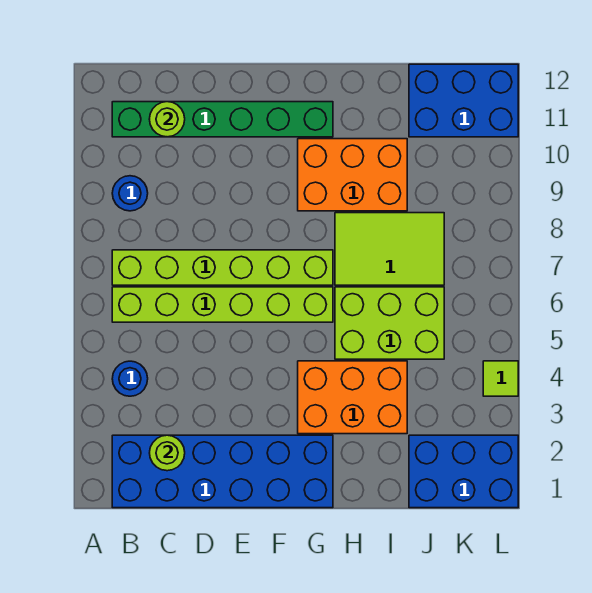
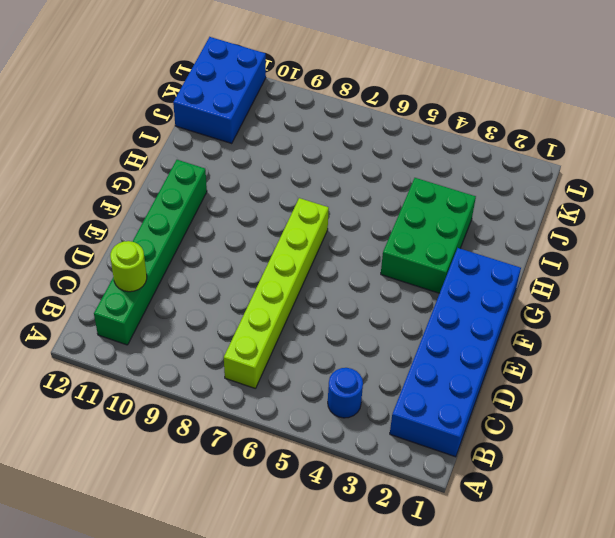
green brick G3:I4 level 1 -> orange brick G3:I4 level 1
none -> lime brick B6:G6 level 1
none -> blue round brick B9 level 1
none -> orange brick G9:I10 level 1

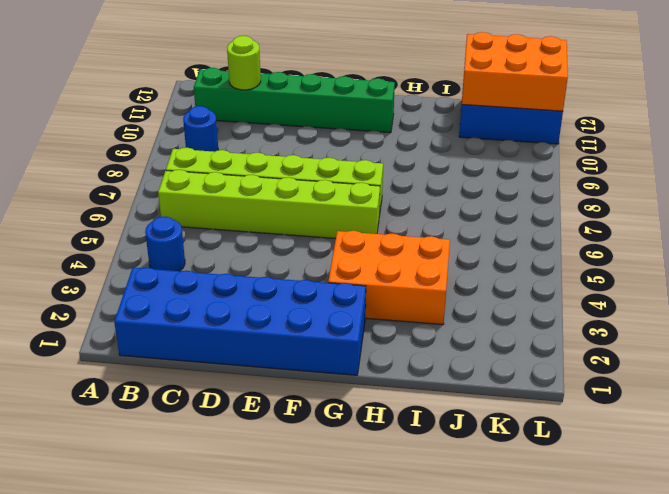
orange brick J11:L12 level 2 -> orange brick G9:I10 level 1
none -> lime brick H5:J6 level 1
none -> lime tile H7:J8 level 1
none -> blue brick J1:L2 level 1

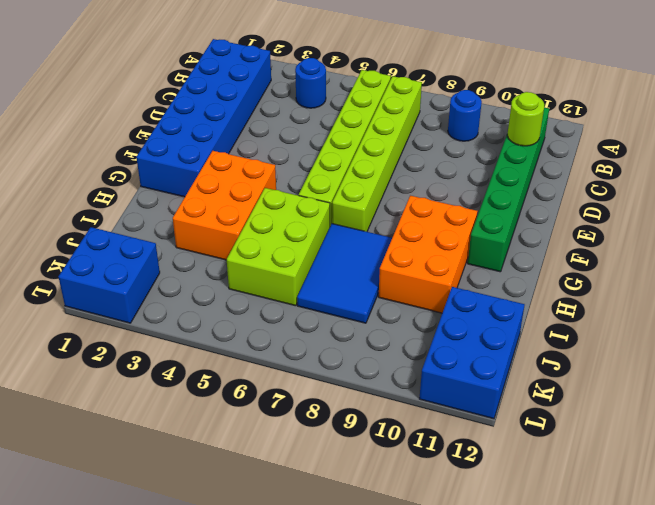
blue tile H7:J8 level 1 -> lime tile H7:J8 level 1
blue brick K1:L2 level 1 -> blue brick J1:L2 level 1
none -> lime tile L4 level 1
none -> lime round brick C2 level 2

